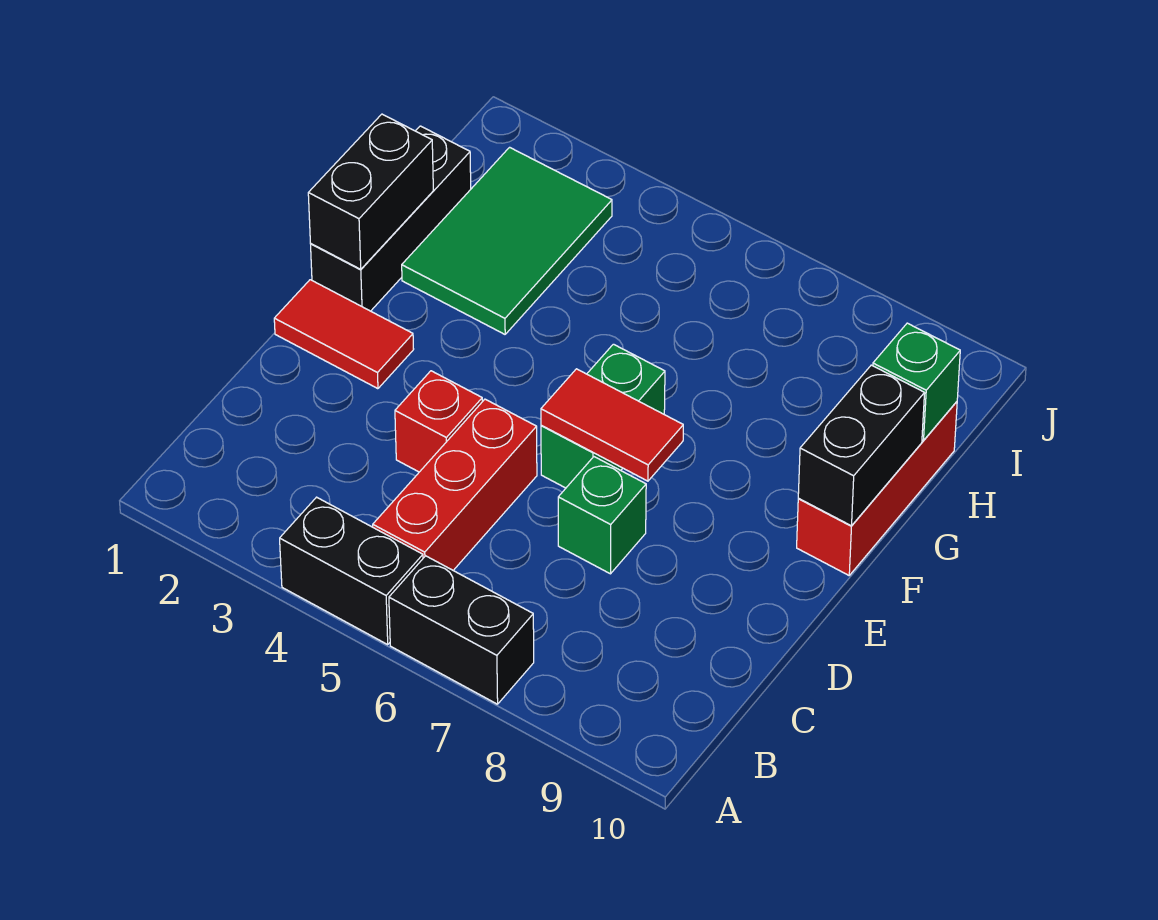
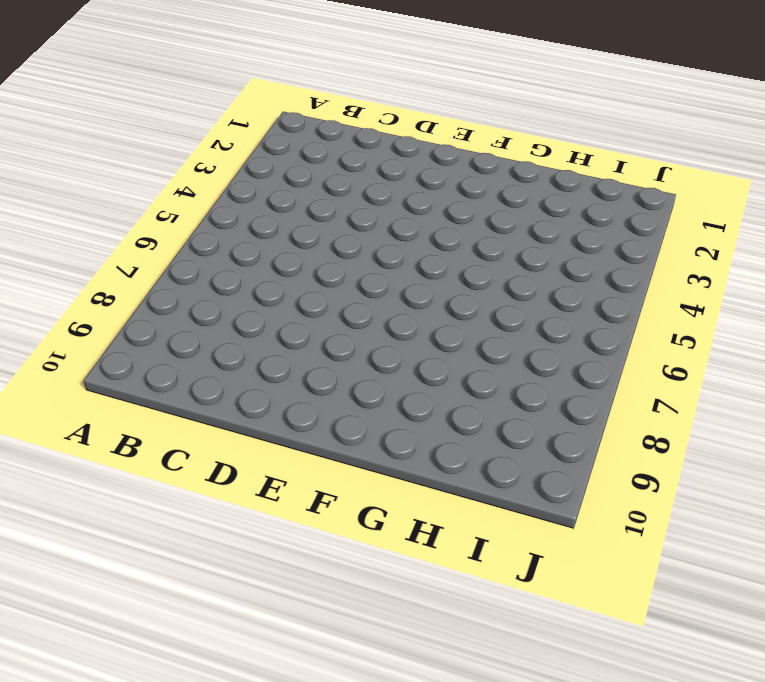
none -> black brick A4:A5 level 1
none -> black brick A6:A7 level 1
none -> red brick B5:D5 level 1

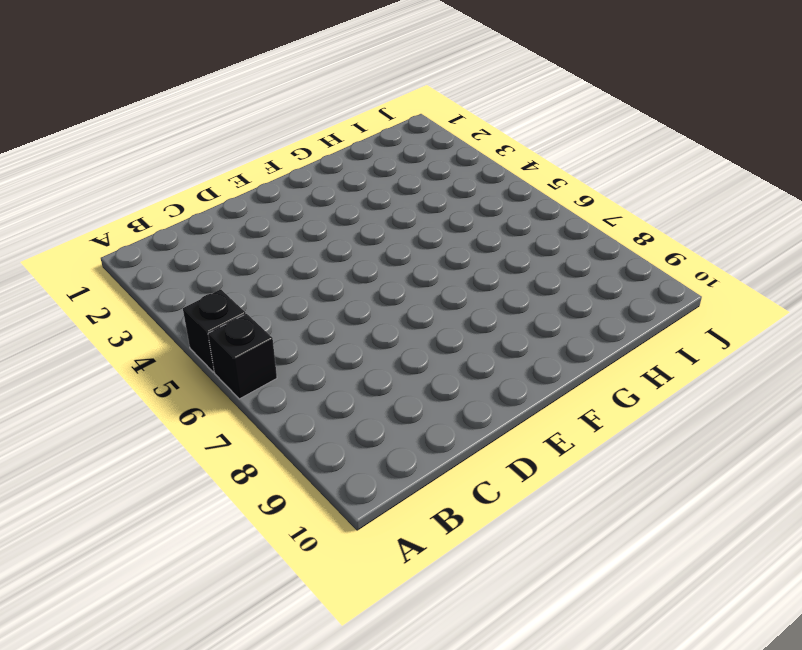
black brick A5 level 1 -> black brick A4:A5 level 1
black brick A6 level 1 -> black brick A6:A7 level 1
none -> red brick B5:D5 level 1
none -> red brick D4 level 1
none -> green brick D7 level 1

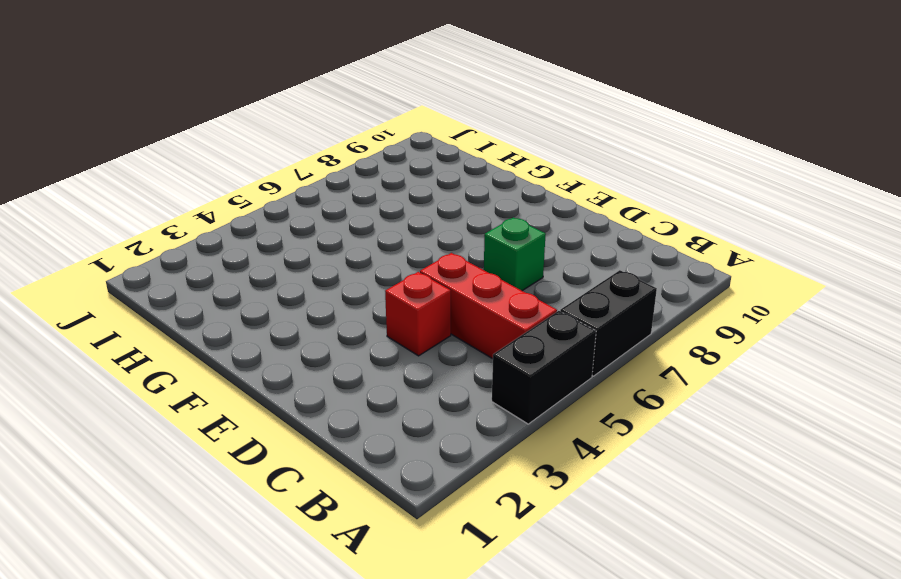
none -> red tile E1:E2 level 1
none -> green brick E6:F6 level 1
none -> black brick F1:H1 level 1

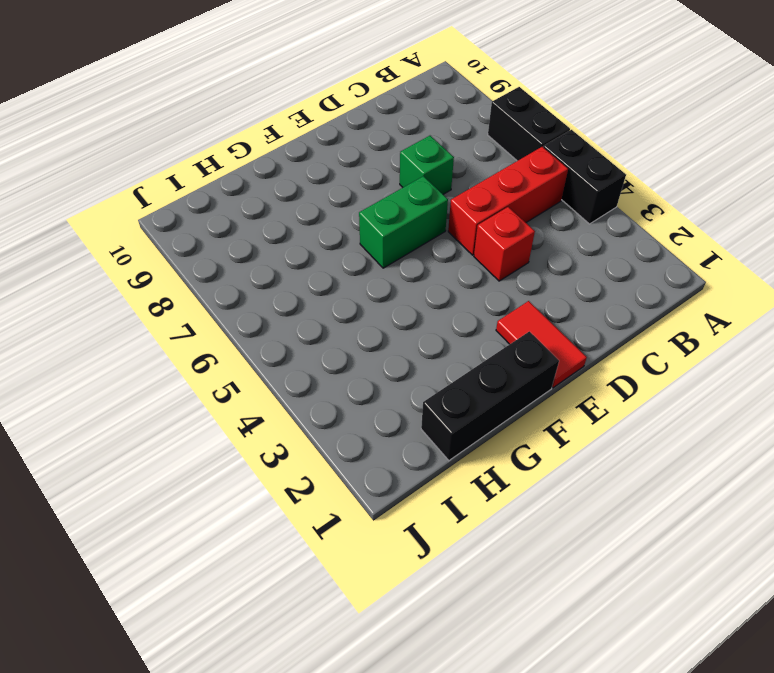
none -> red brick F10:H10 level 1
none -> green tile G2:I3 level 1
none -> red tile E6:E7 level 2

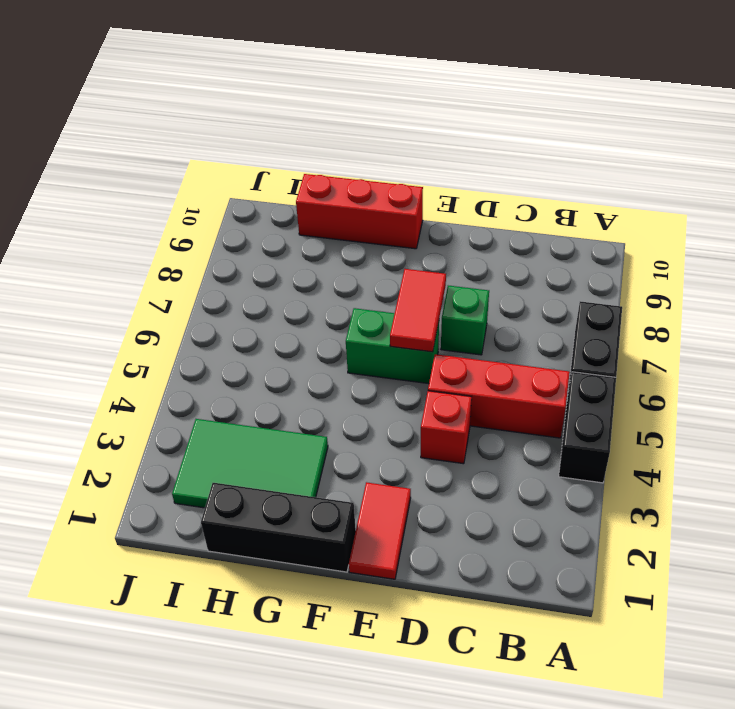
none -> black brick F1:G1 level 2
none -> black brick F10:G10 level 2
none -> green brick H10 level 2

